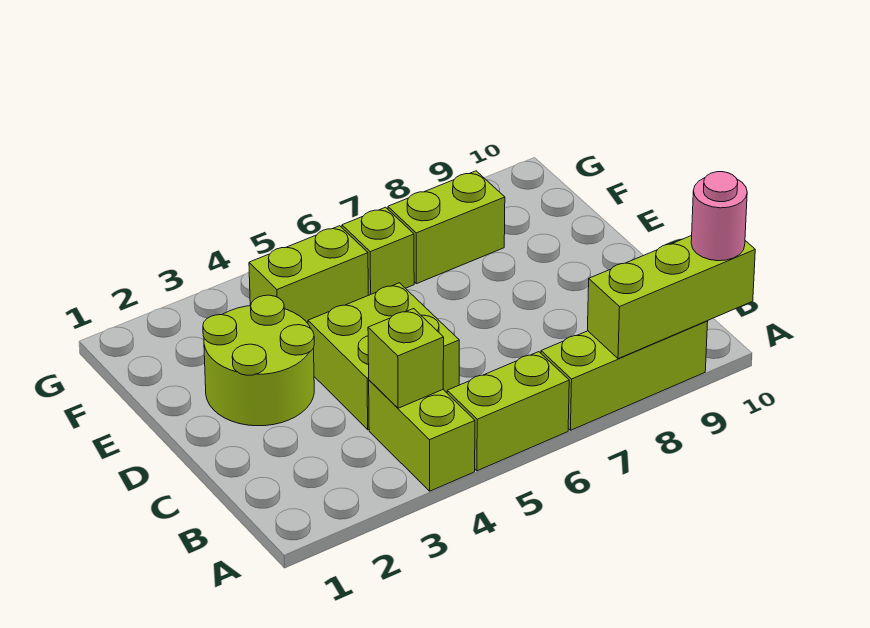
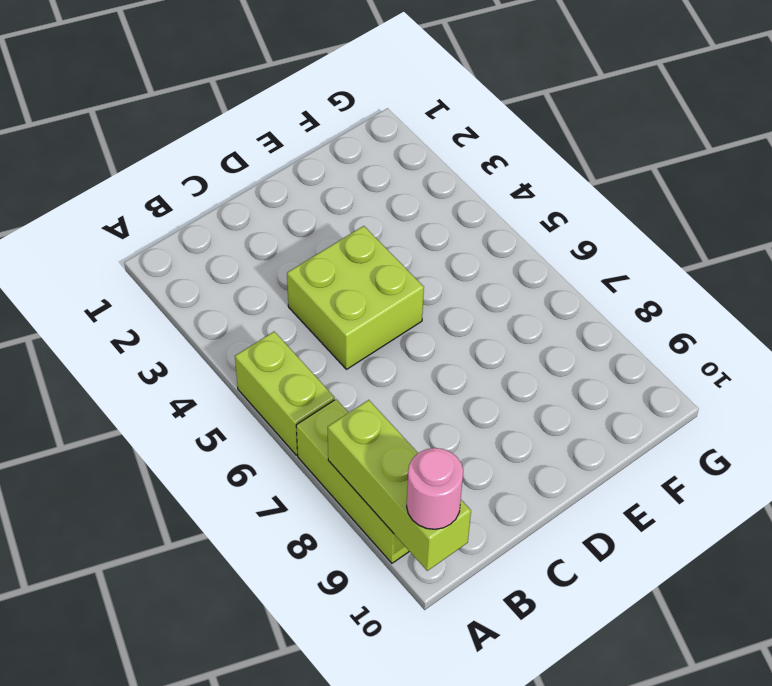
none -> lime brick A4:B4 level 1
none -> lime round brick D2:E3 level 1

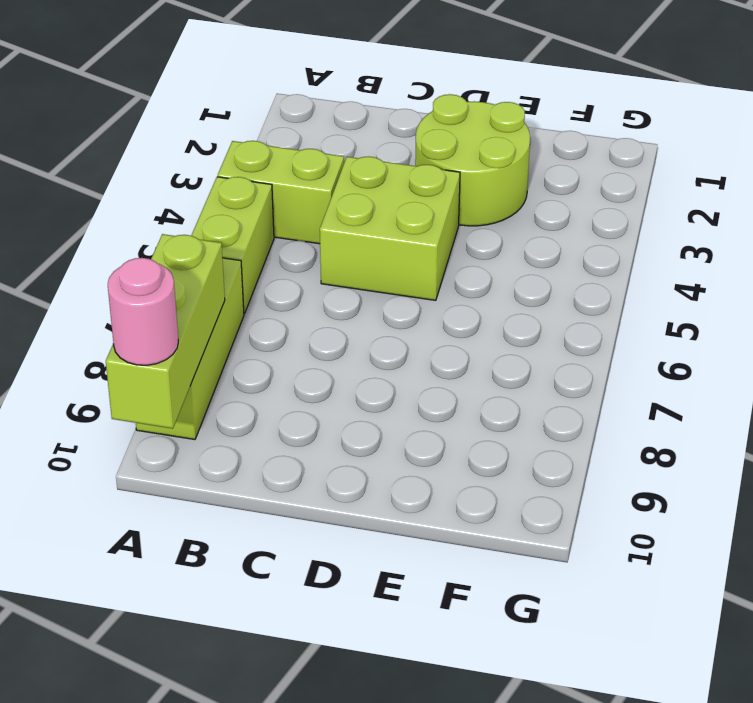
none -> lime brick F4:F5 level 1
none -> lime brick F6 level 1

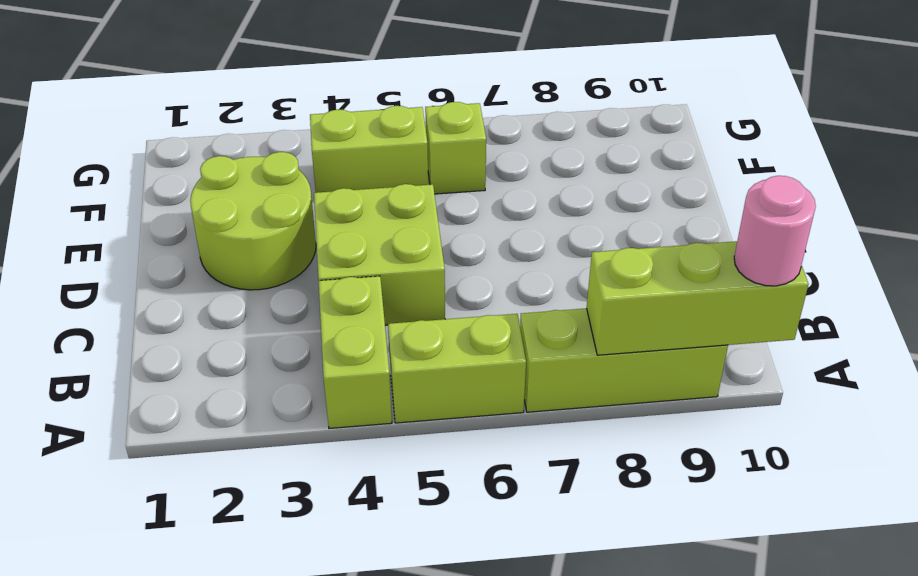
none -> lime brick F7:F8 level 1
none -> lime brick B4 level 2

